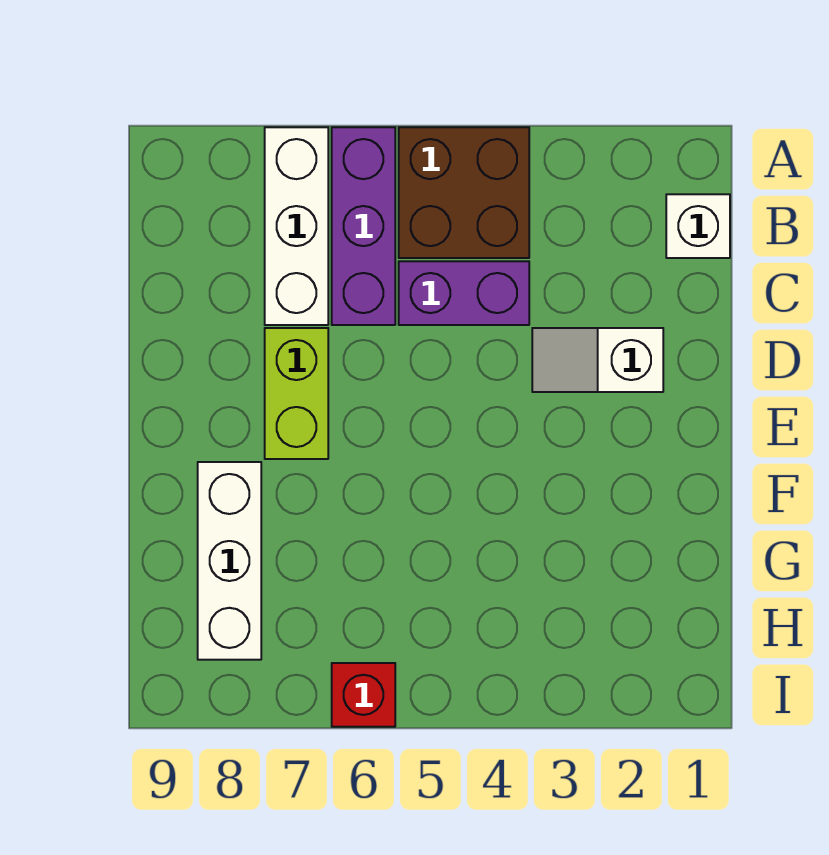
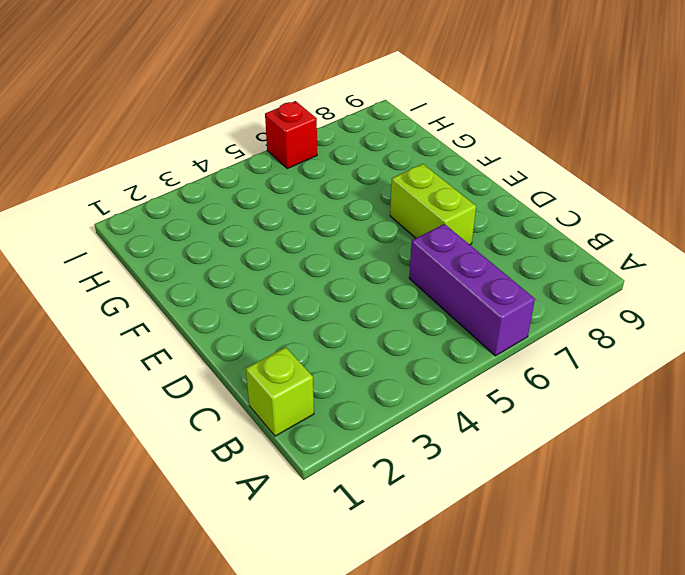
lime brick B1 level 1 -> white brick B1 level 1
none -> brown brick A4:B5 level 1
none -> white brick A7:C7 level 1

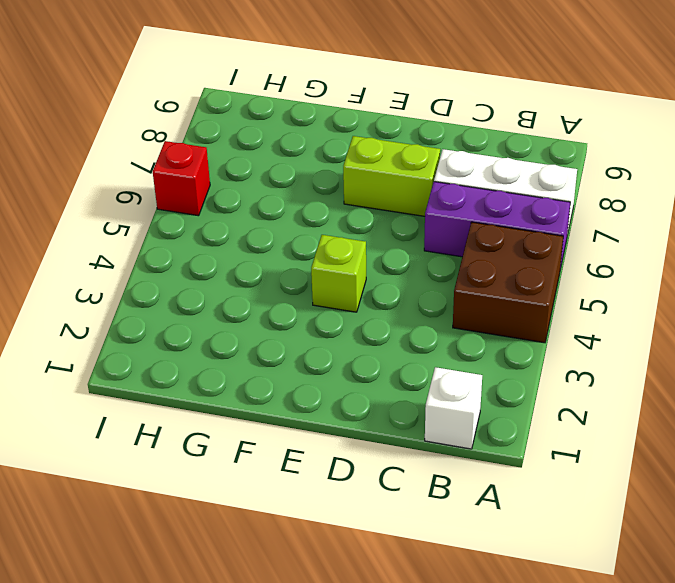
lime brick E4 level 1 -> none
none -> purple brick C4:C5 level 1
none -> white slope D2:D3 level 1 top 2

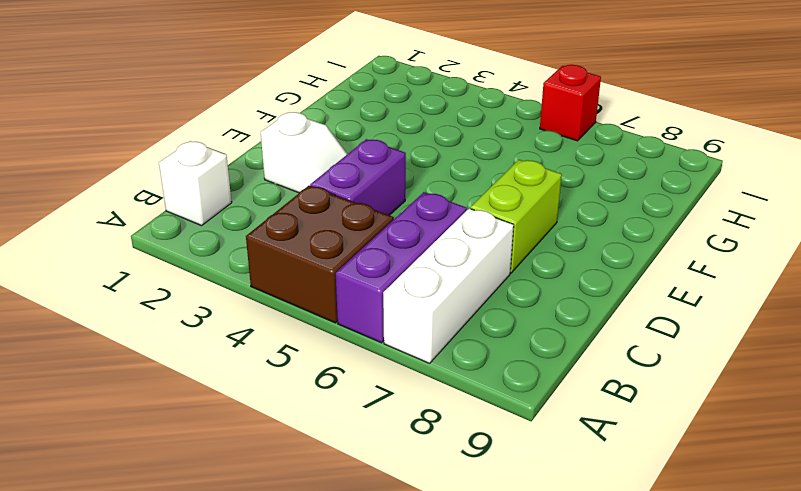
purple brick C4:D4 level 1 -> purple brick C4:C5 level 1
none -> white brick F8:H8 level 1

